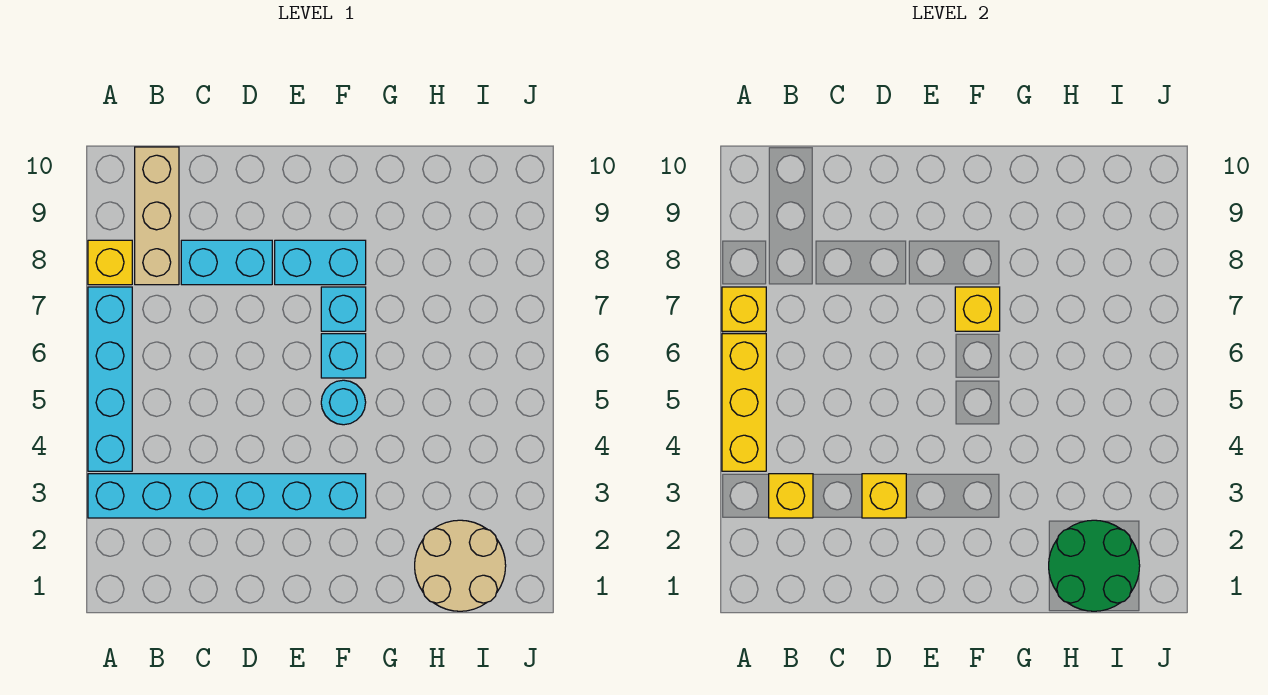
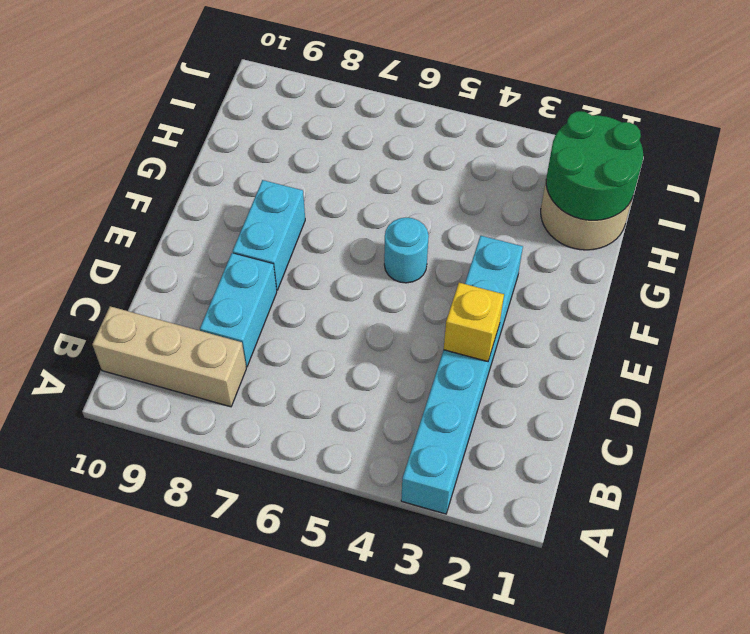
none -> cyan brick A4:A7 level 1
none -> yellow brick A8 level 1
none -> cyan brick F6 level 1

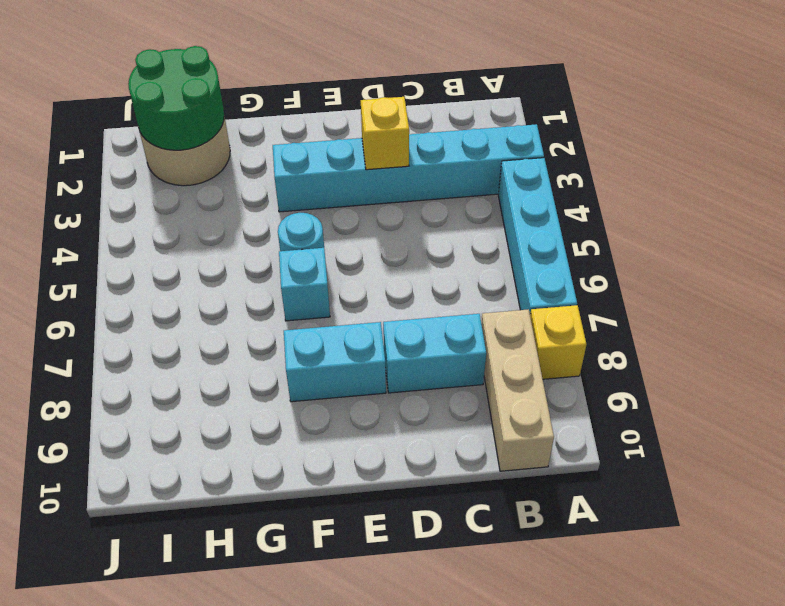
none -> cyan brick F7 level 1
none -> yellow brick A4:A6 level 2
none -> yellow brick A7 level 2

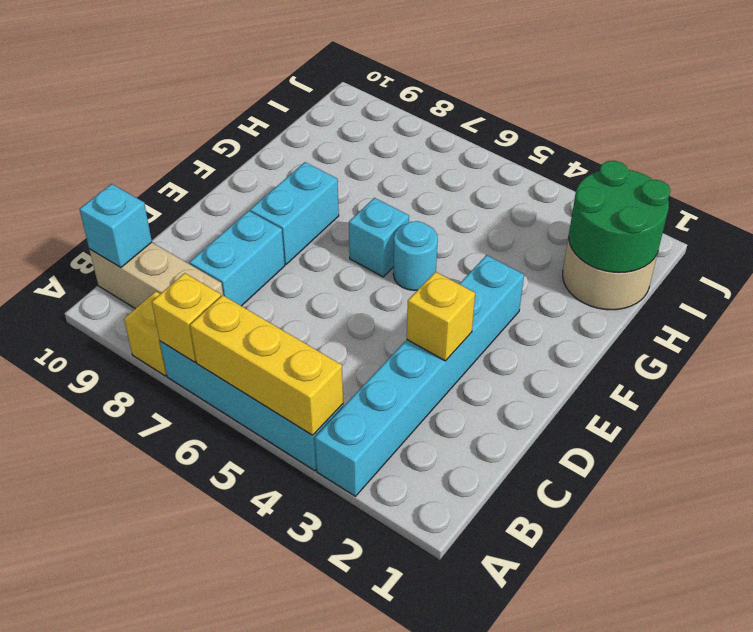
cyan brick B10 level 2 -> cyan brick F7 level 1
none -> yellow brick B3 level 2
none -> yellow brick F7 level 2

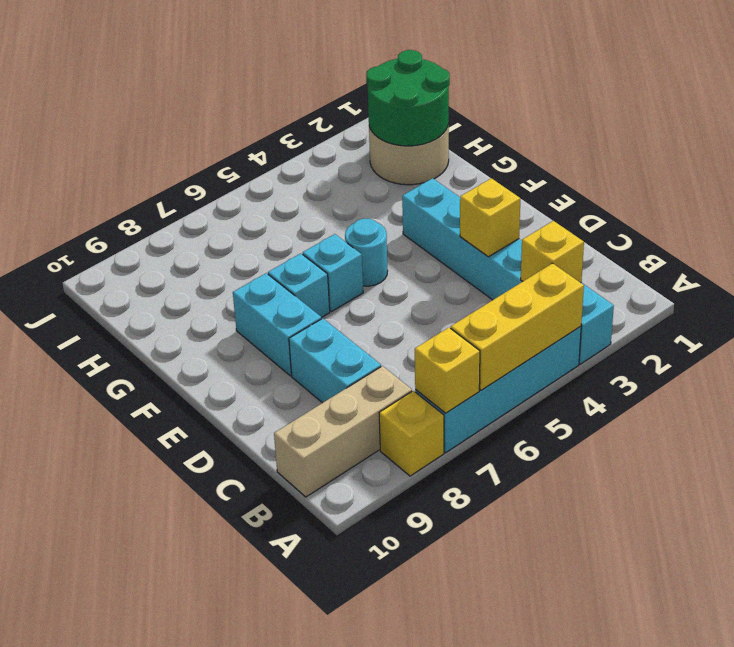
none -> yellow brick F7 level 2

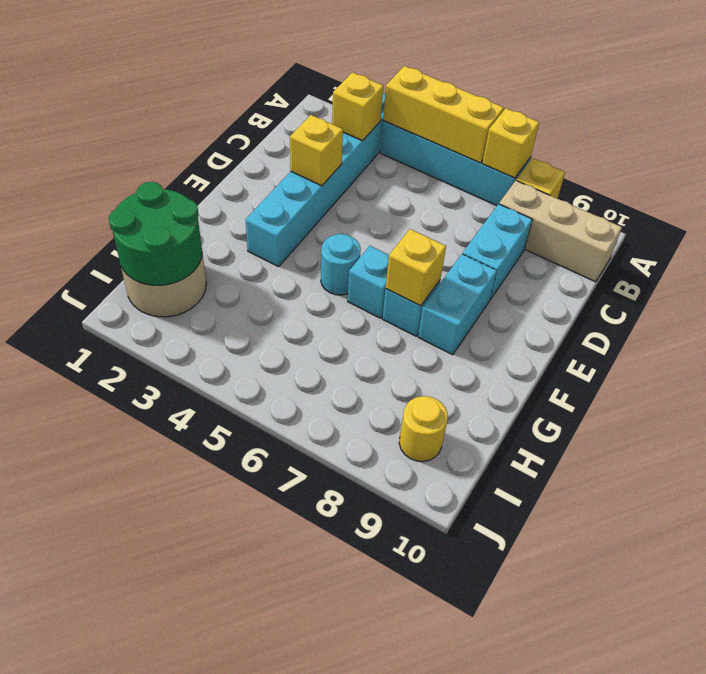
yellow round brick I9 level 1 -> none

